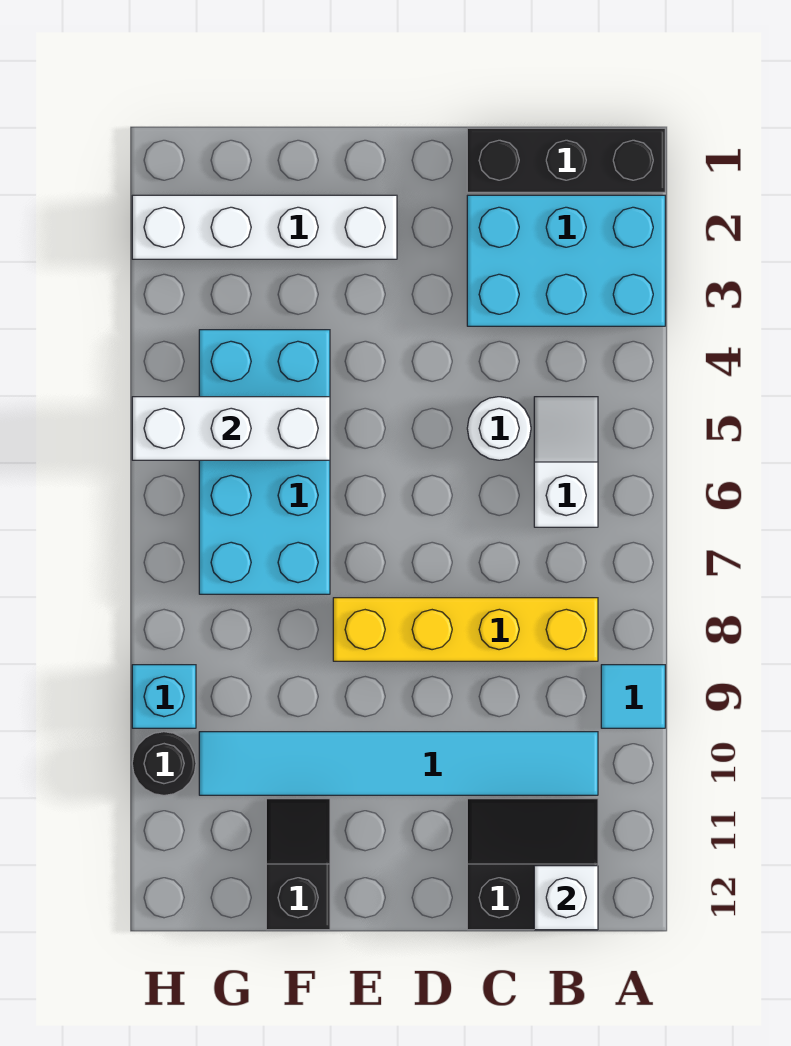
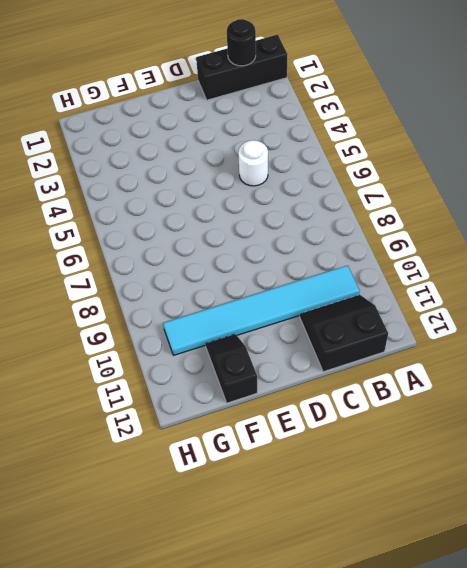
black round brick B1 level 2 -> black round brick H10 level 1
none -> cyan brick A2:C3 level 1
none -> cyan tile A9 level 1
none -> white slope B5:B6 level 1 top 6

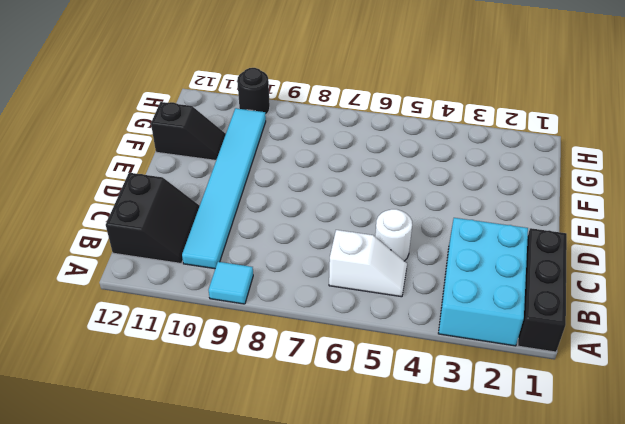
none -> yellow brick B8:E8 level 1
none -> white brick E2:H2 level 1
none -> cyan brick F4:G7 level 1

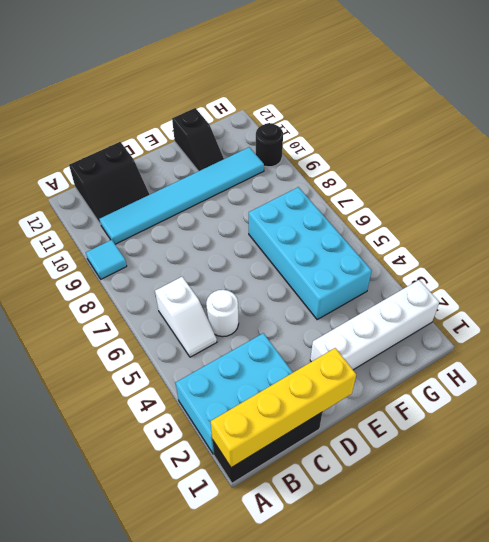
yellow brick A1:D1 level 2 -> yellow brick B8:E8 level 1
none -> cyan brick H9 level 1
none -> white brick B12 level 2
none -> white brick F5:H5 level 2

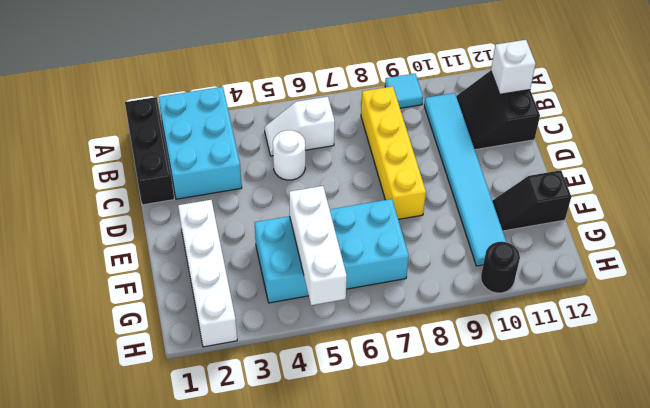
none -> cyan brick H9 level 1

